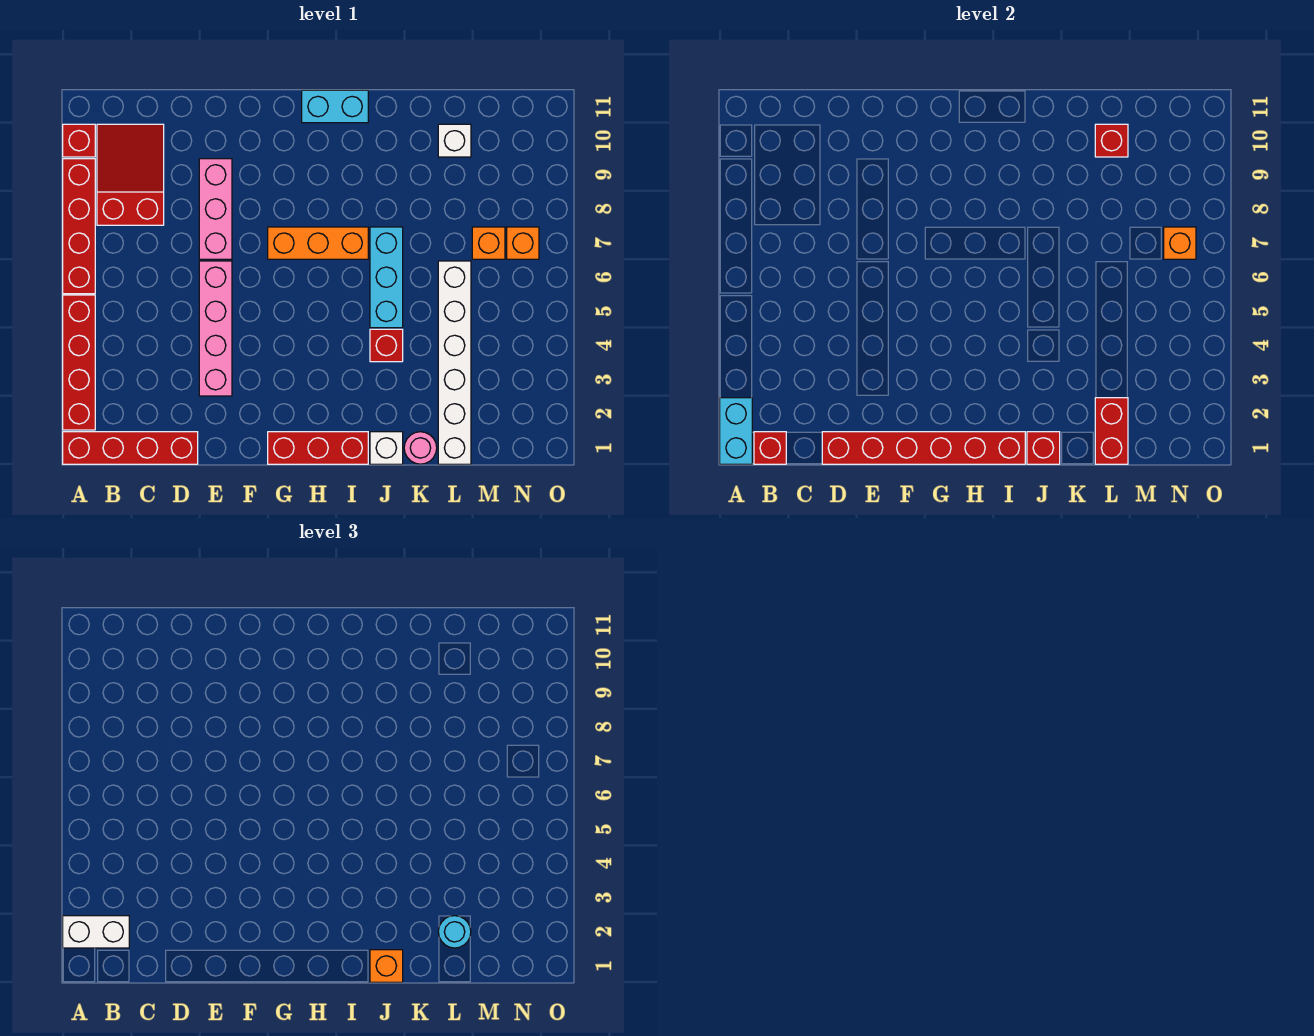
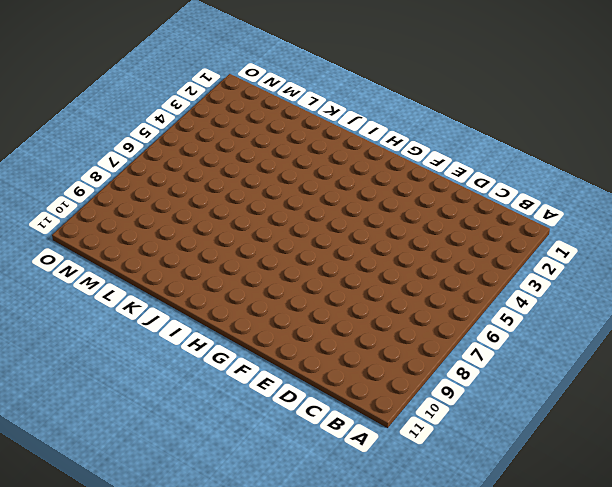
none -> red brick A1:D1 level 1
none -> red brick A2:A5 level 1
none -> red brick A6:A9 level 1

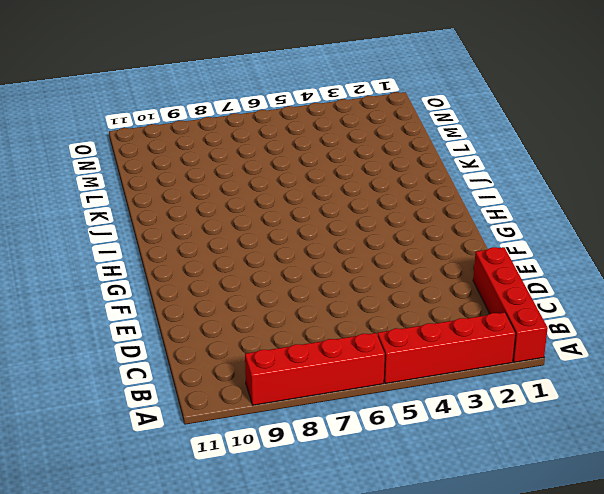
none -> red brick A10 level 1
none -> red slope B8:C10 level 1 top 8
none -> pink brick E3:E6 level 1

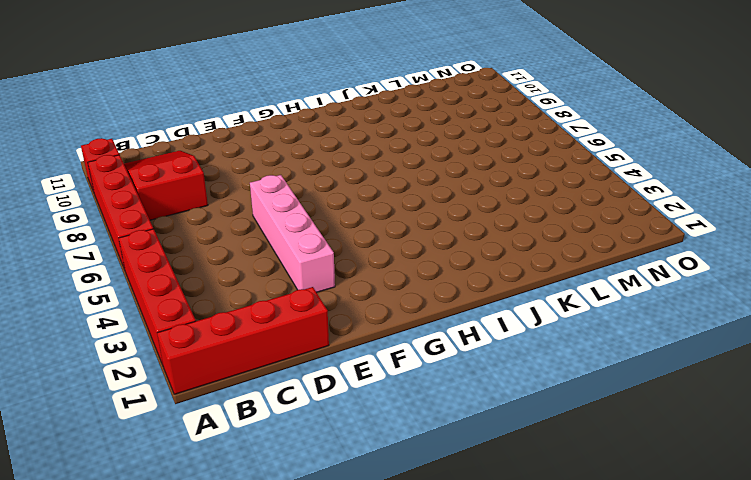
none -> pink brick E7:E9 level 1
none -> red brick G1:I1 level 1
none -> orange brick G7:I7 level 1

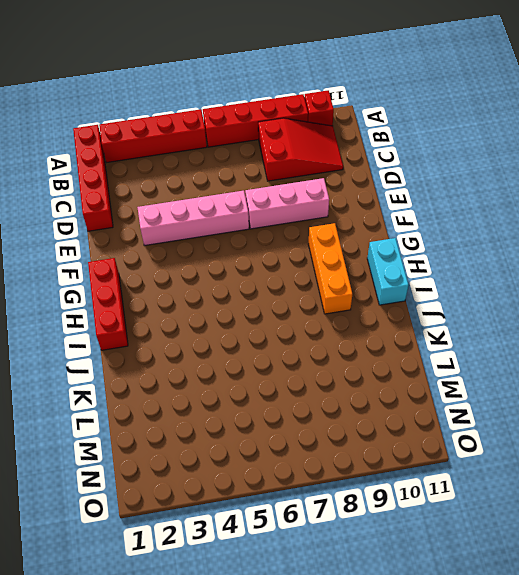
orange brick G9:I9 level 1 -> orange brick G7:I7 level 1
none -> white brick J1 level 1
none -> red brick J4 level 1
none -> cyan brick J5:J7 level 1

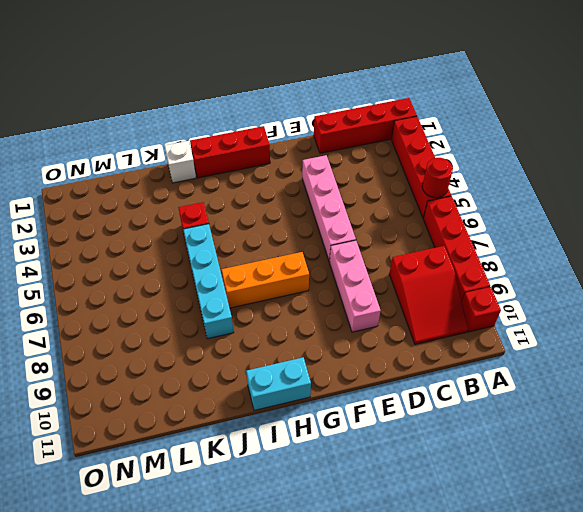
red round brick A5 level 2 -> none
cyan brick J5:J8 level 1 -> cyan brick J5:J7 level 1
none -> pink round brick K1 level 1
none -> white brick L1:L6 level 1
none -> white brick L10 level 1

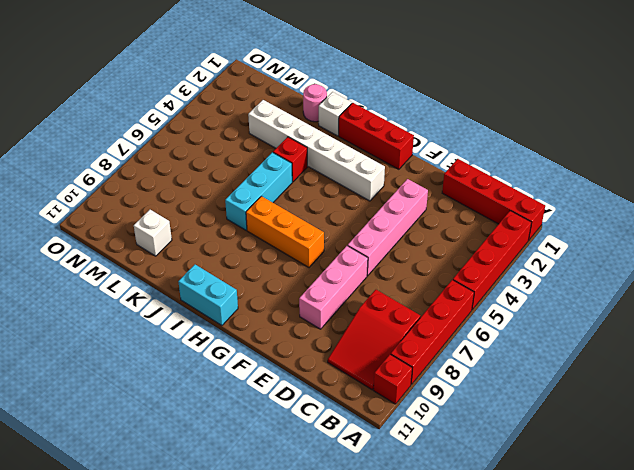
white brick G3:L3 level 1 -> white brick L1:L6 level 1
none -> orange brick M7 level 1
none -> orange brick N7 level 1
none -> cyan brick A1:A2 level 2

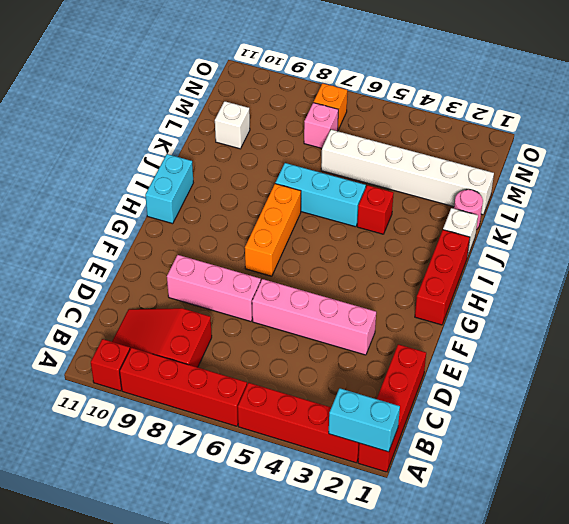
pink brick M7 level 1 -> orange brick M7 level 1
none -> red brick B1 level 2
none -> red brick D1:I1 level 2
none -> red brick J1 level 2

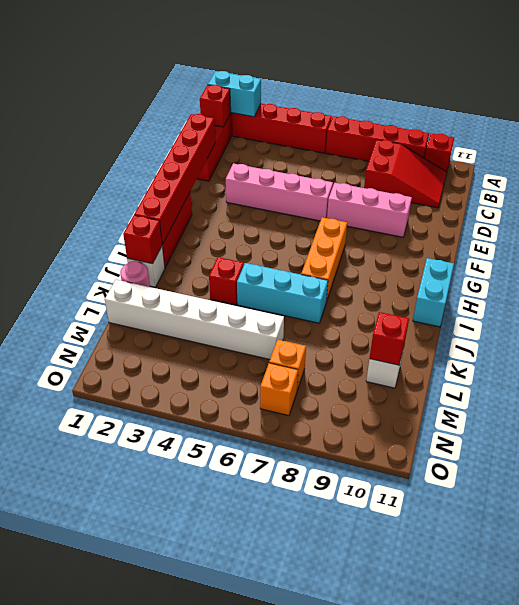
none -> red brick L1:L2 level 2
none -> orange brick N7 level 2
none -> white brick A2:B2 level 3

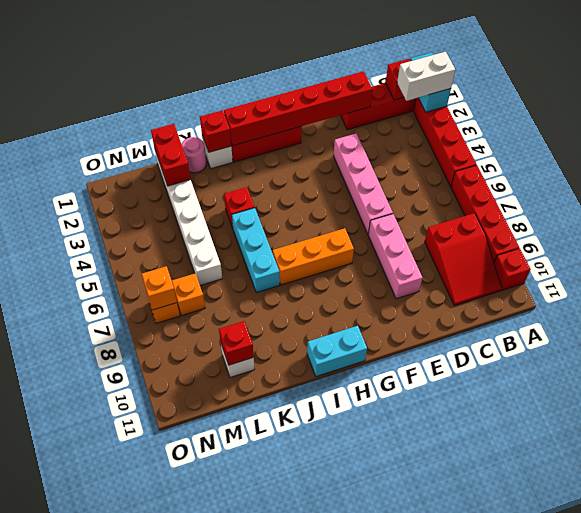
none -> orange brick J1 level 3
none -> cyan round brick L2 level 3

